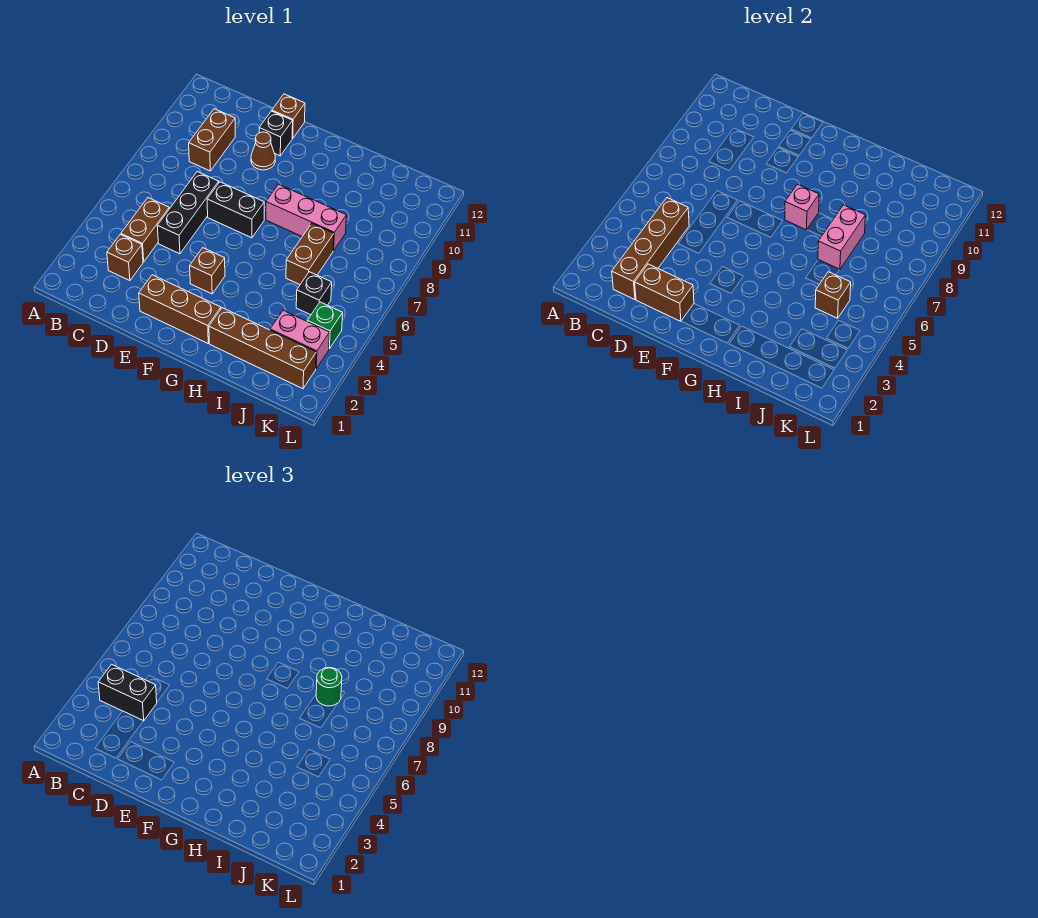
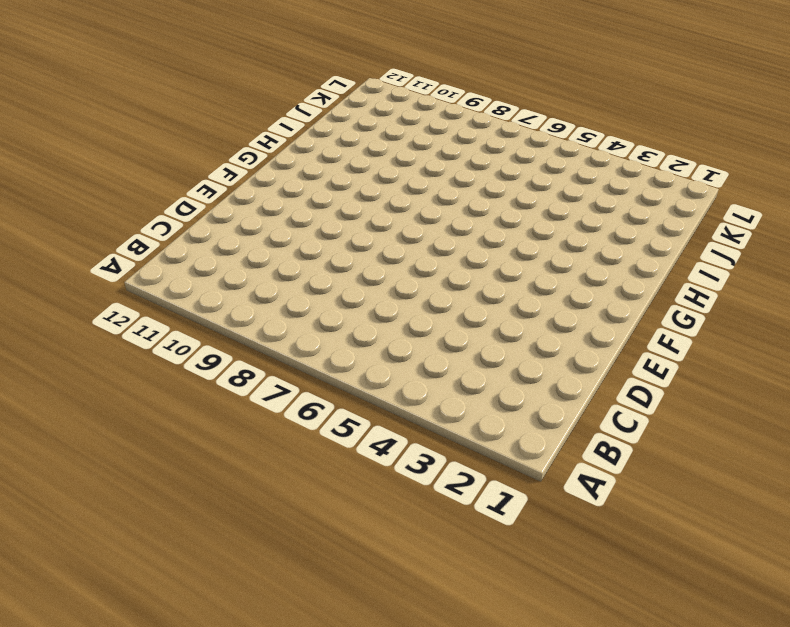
none -> brown brick C3 level 1
none -> brown brick C4:C5 level 1
none -> brown brick C9:C10 level 1

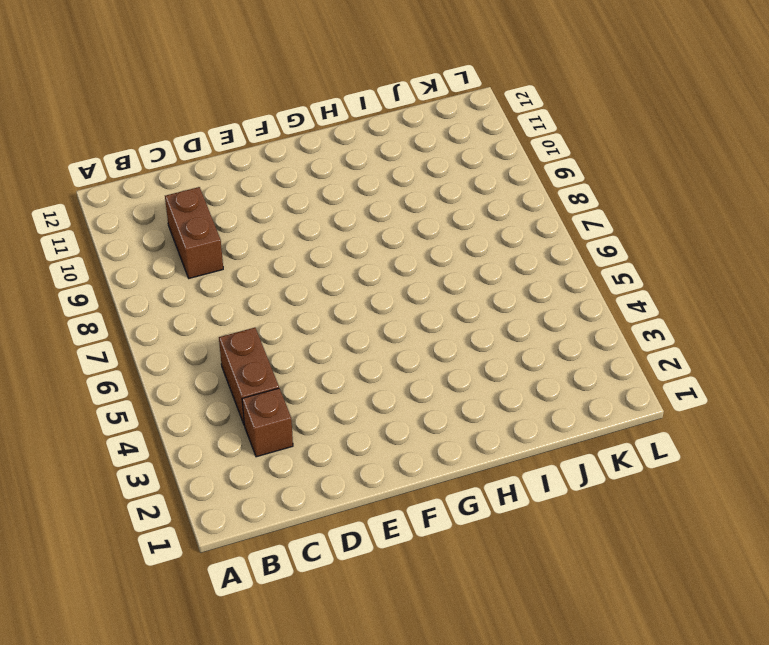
none -> black brick D5:D7 level 1
none -> brown brick E2:G2 level 1
none -> black brick E7:F7 level 1

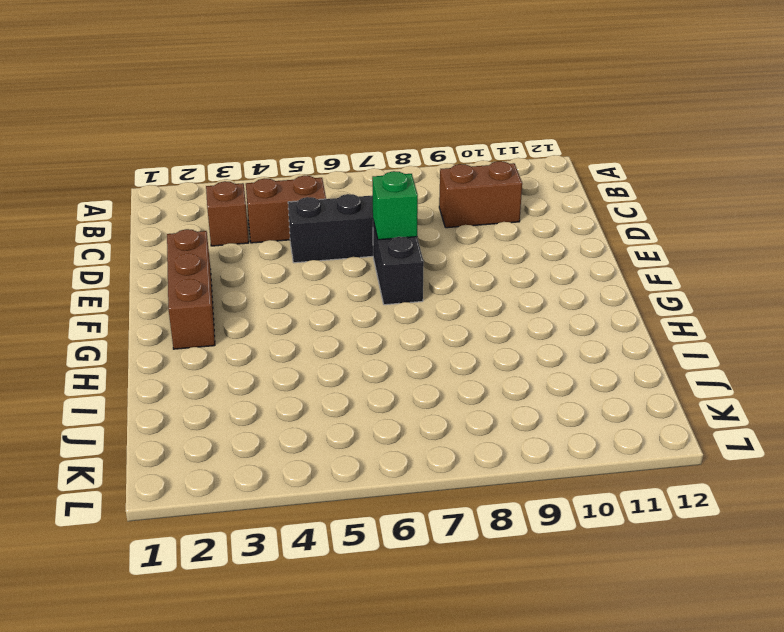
green brick E7 level 2 -> green brick K4 level 1
none -> brown cone E10 level 1
none -> black brick E11 level 1
none -> brown brick E12 level 1

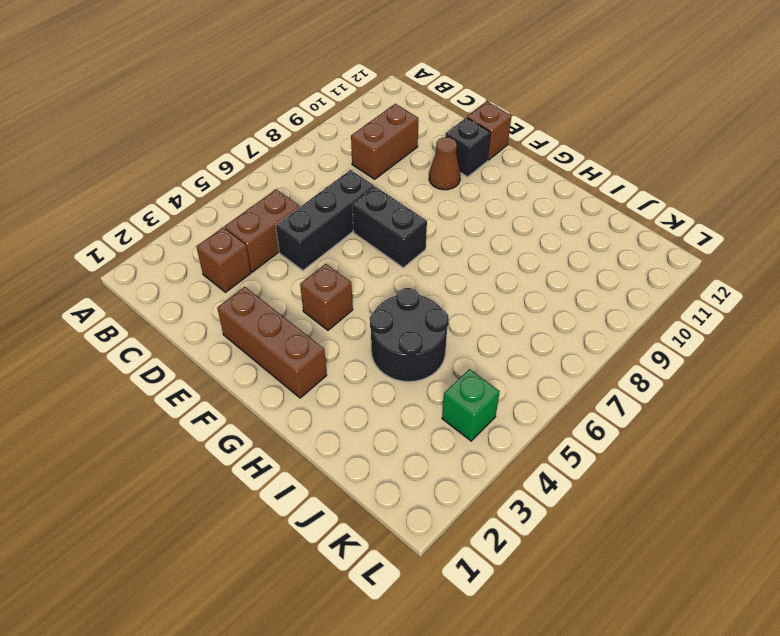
black round brick H4:I5 level 1 -> none
none -> pink brick G8:I8 level 1
none -> brown brick H2:K2 level 1
none -> brown brick I6:I7 level 1

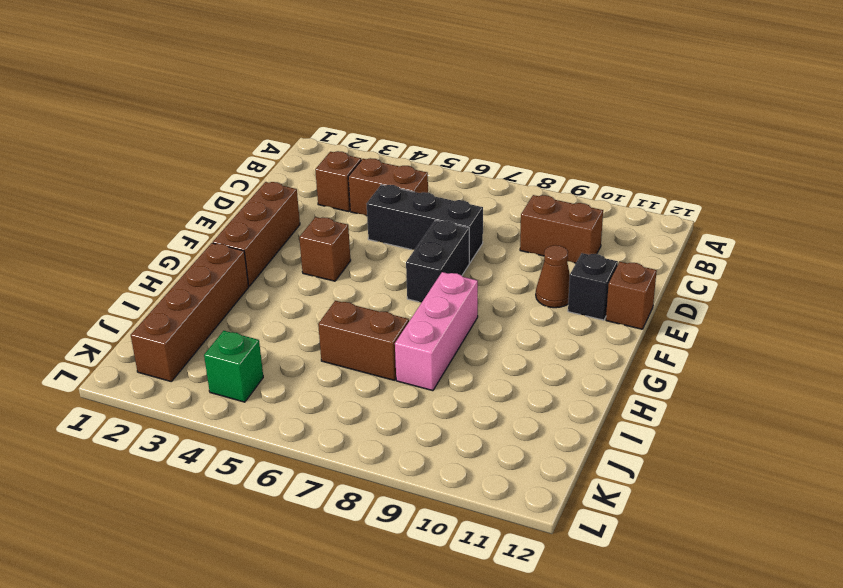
none -> pink brick J3:K3 level 1
none -> black brick J5 level 1
none -> brown brick C2:C5 level 2

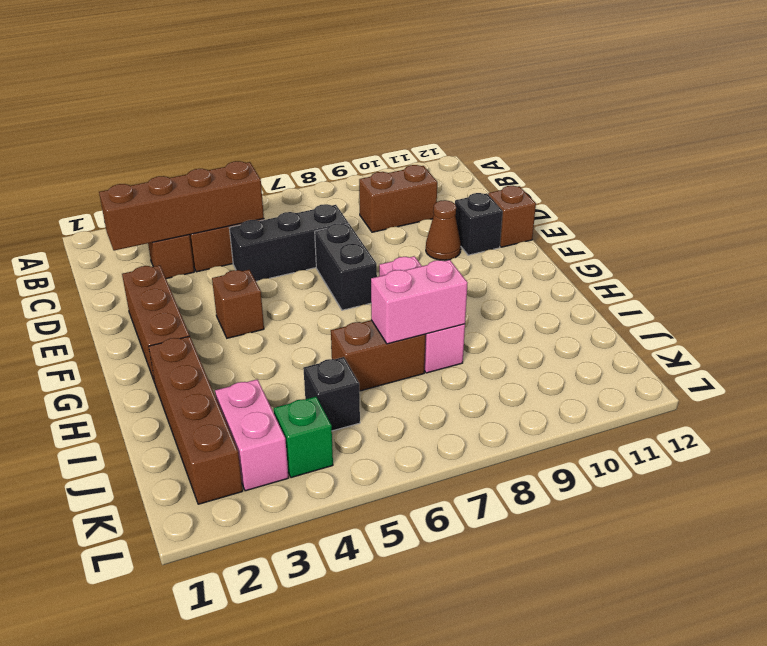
none -> brown brick D2:E2 level 2
none -> pink brick G8 level 2
none -> brown brick J5 level 2

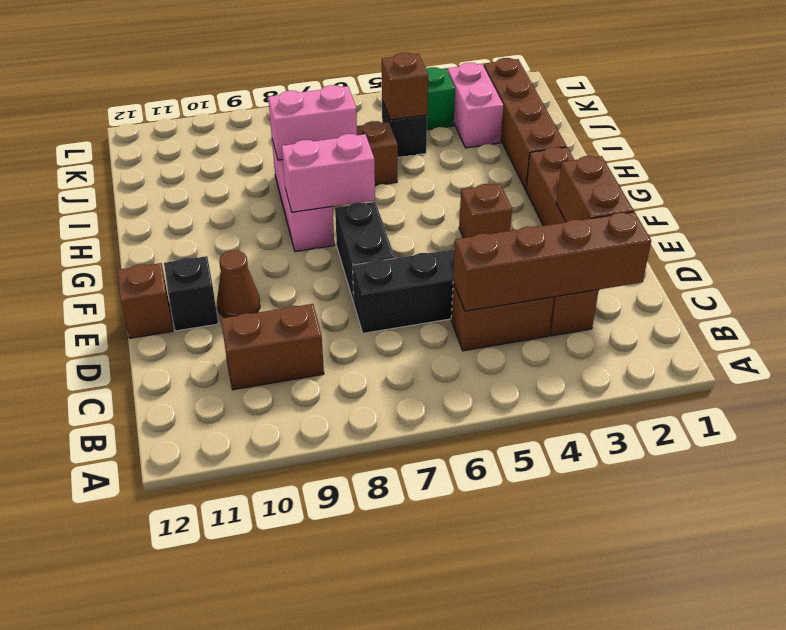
pink brick G7:G8 level 2 -> pink brick G8 level 2
none -> black brick B4:C4 level 3
none -> green round brick I8 level 3

